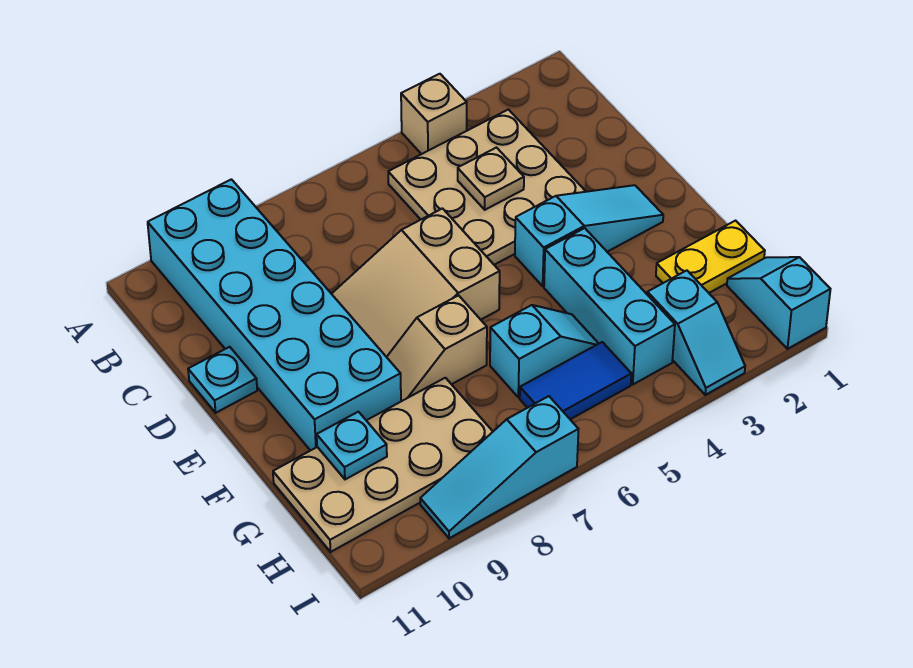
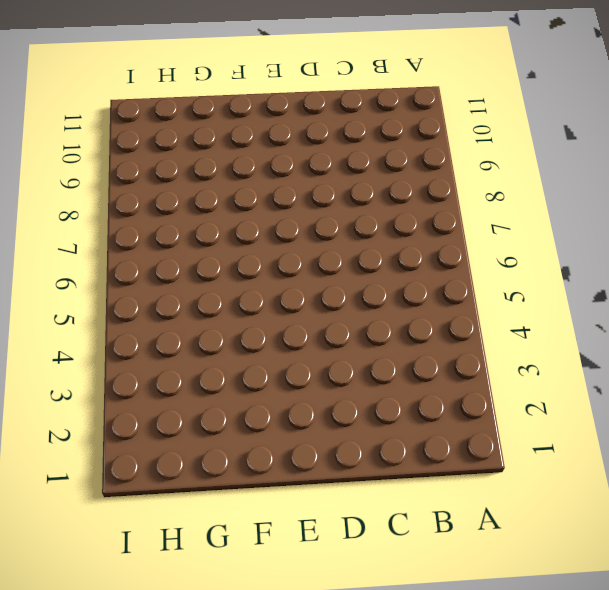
none -> tan brick A4 level 1
none -> cyan brick A9:F10 level 1
none -> tan plate B3:D5 level 1

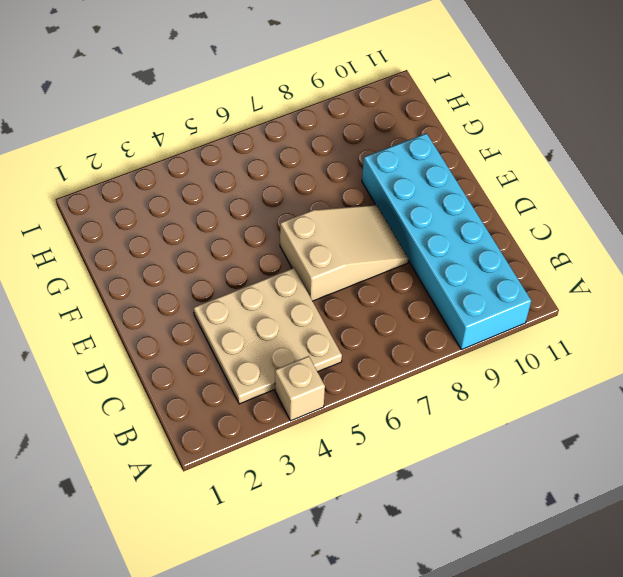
none -> cyan plate D11 level 1
none -> cyan slope E2:E4 level 1 top 4
none -> cyan brick F4:H4 level 1

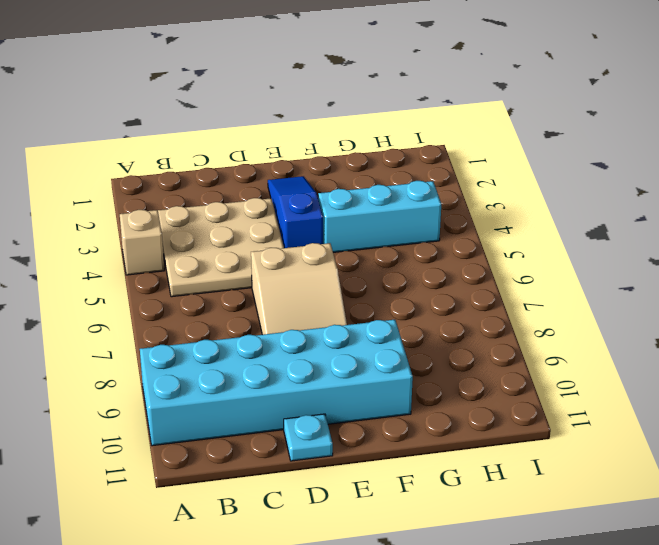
blue slope E2:E4 level 1 top 4 -> cyan slope E2:E4 level 1 top 4
none -> tan slope F7:F8 level 1 top 7
none -> yellow plate G1:G2 level 1
none -> cyan slope G5:G6 level 1 top 6

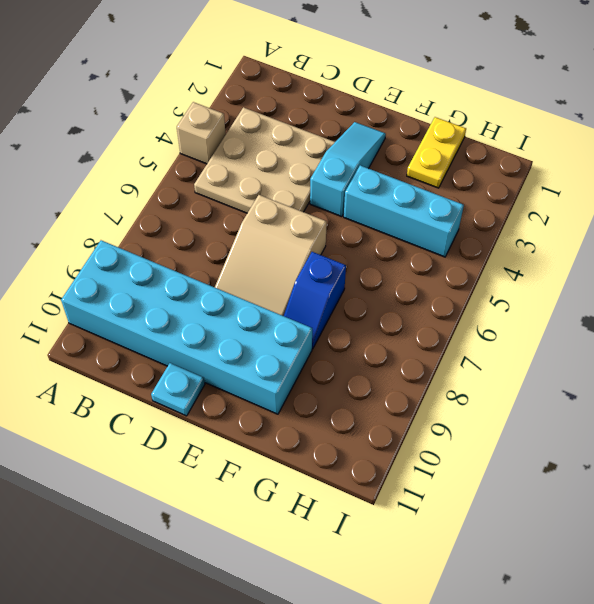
blue slope F7:F8 level 1 top 7 -> tan slope F7:F8 level 1 top 7
none -> cyan slope G5:G6 level 1 top 6
none -> tan plate G8:H11 level 1
none -> cyan slope H1:I1 level 1 top I

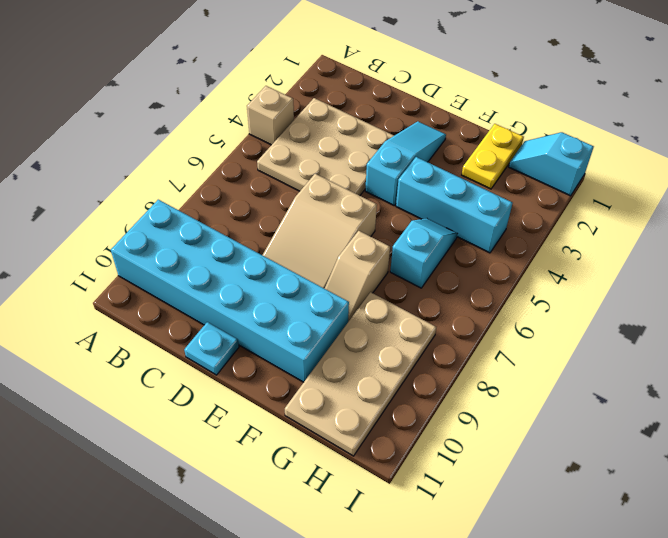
none -> cyan slope H3:I3 level 1 top H
none -> blue tile H5:H6 level 1
none -> cyan slope I7:I9 level 1 top 7

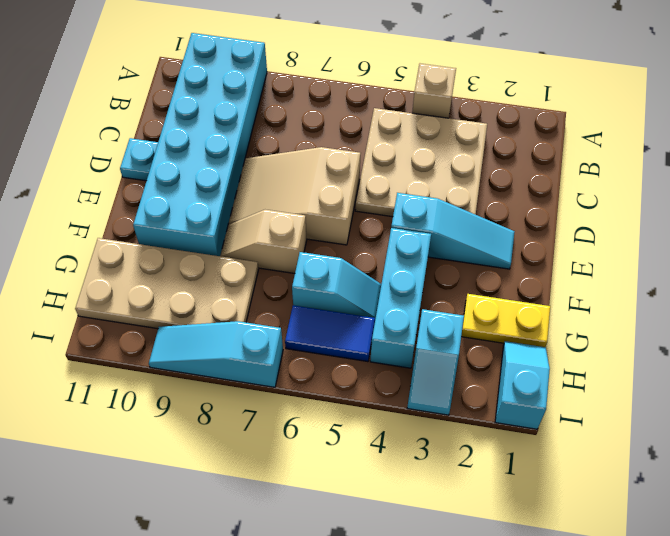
none -> tan plate C4 level 2
none -> cyan plate G10 level 2

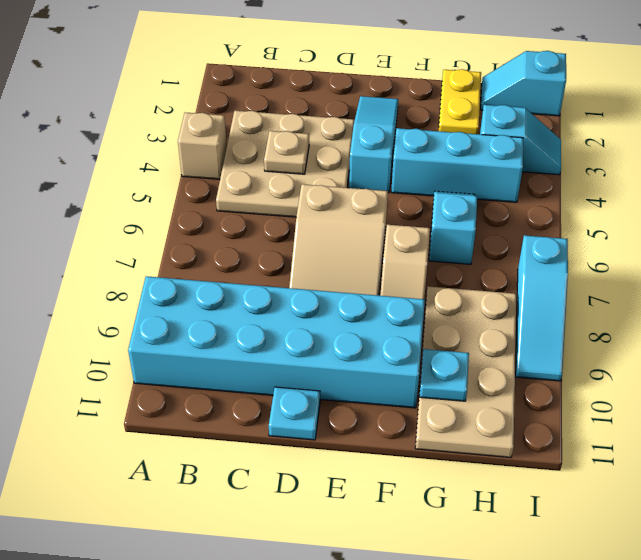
none -> blue tile H5:H6 level 1

